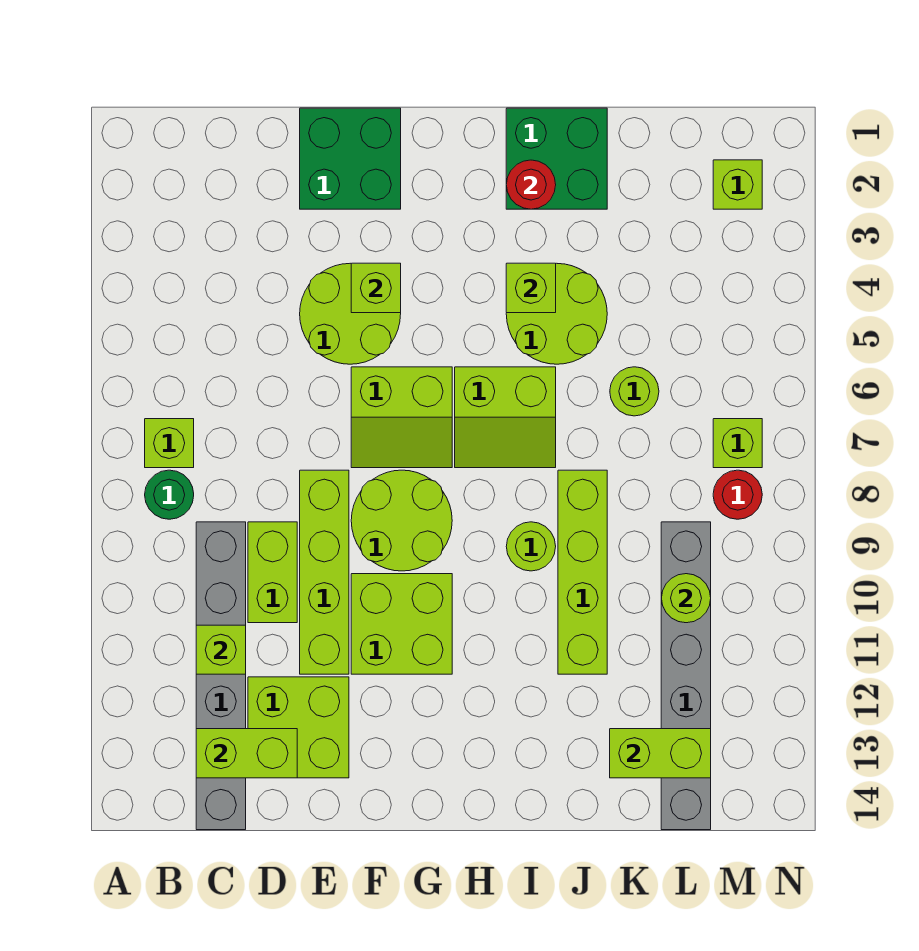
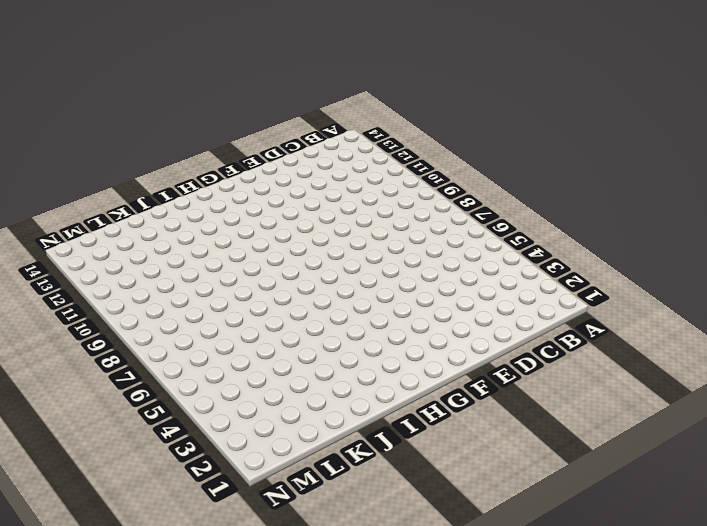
none -> lime brick B7 level 1
none -> green round brick B8 level 1
none -> grey brick C9:C14 level 1

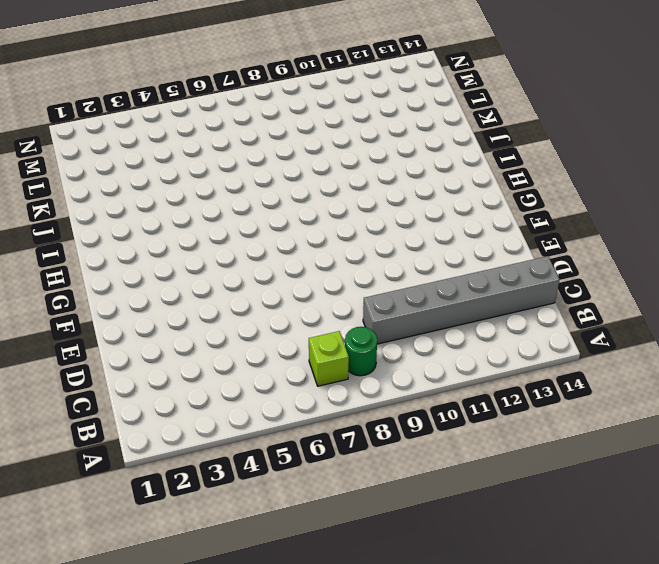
none -> lime brick D9:D10 level 1
none -> lime brick D12:E13 level 1
none -> green brick E1:F2 level 1

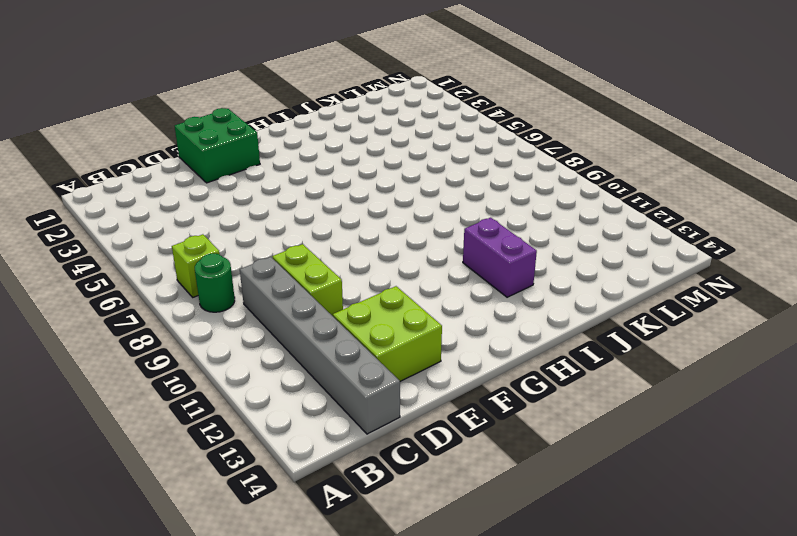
purple brick I11:I12 level 1 -> none
none -> lime round brick E4:F5 level 1
none -> lime brick E8:E11 level 1
none -> lime slope F6:G7 level 1 top 6

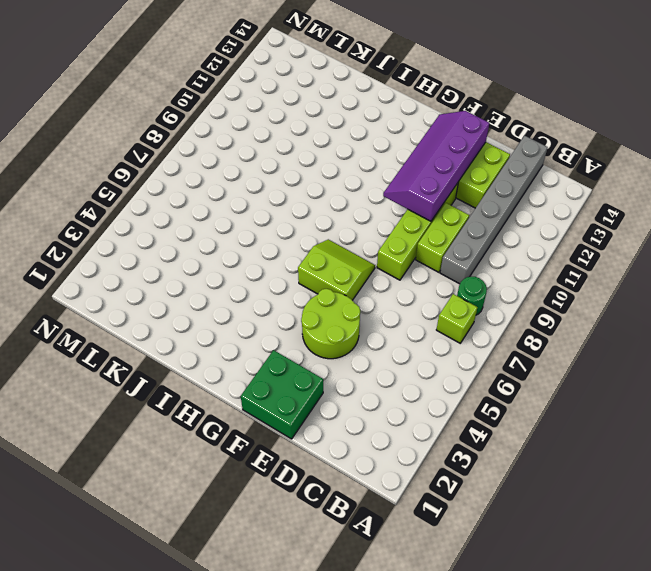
purple slope E10:F13 level 2 top E -> none
none -> lime round brick F8:G9 level 1
none -> lime brick F10:G11 level 1
none -> lime slope H6:I7 level 1 top 6

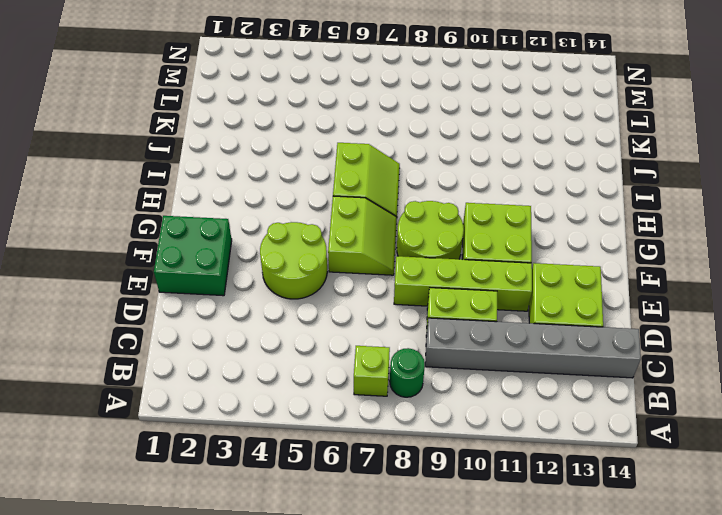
none -> green brick I1:J2 level 1
none -> lime round brick I4:J5 level 1
none -> lime round brick I9 level 1

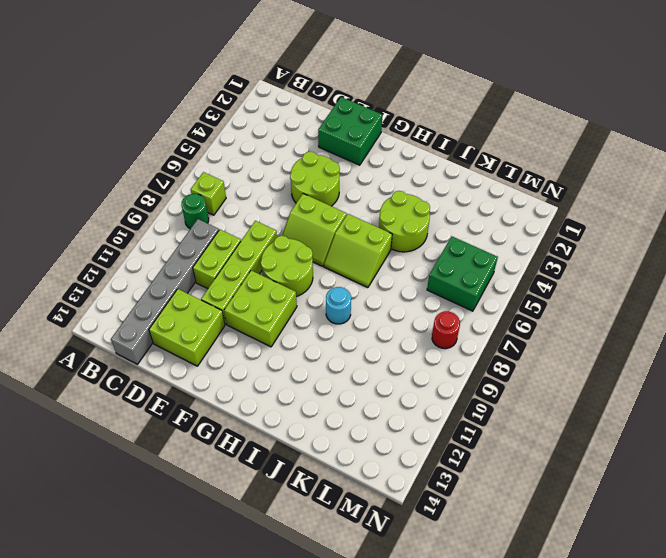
cyan round brick I9 level 1 -> lime round brick I9 level 1
green brick L5:M6 level 1 -> green brick I1:J2 level 1
none -> lime brick J8:J11 level 1
none -> lime round brick K6 level 1
none -> grey brick L9:L14 level 1

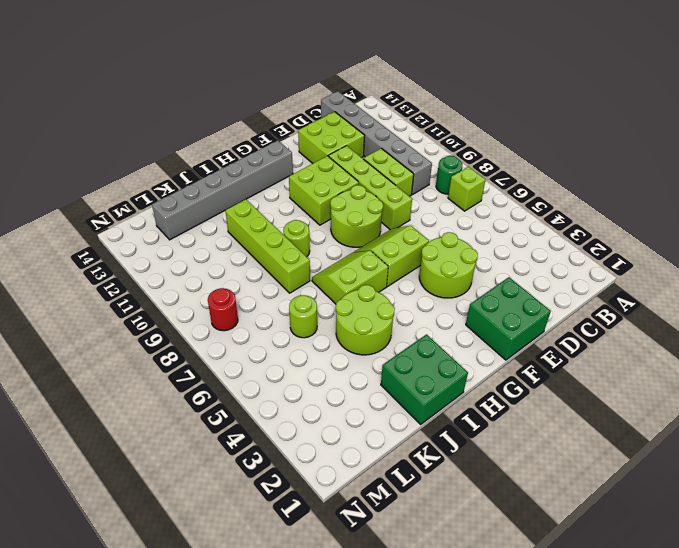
grey brick G13:L13 level 1 -> grey brick L9:L14 level 1
none -> lime brick M2 level 1
none -> lime brick M7 level 1
none -> lime brick C11 level 2

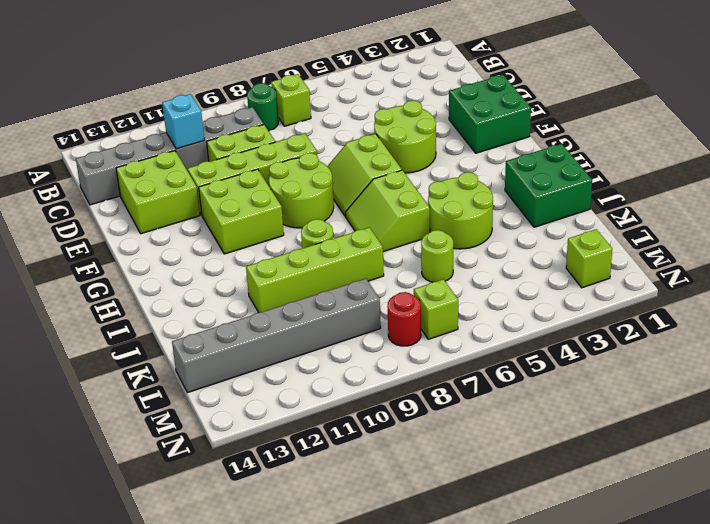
cyan brick C11 level 2 -> lime brick C11 level 2
none -> lime brick C13:D13 level 2
none -> lime brick F4 level 2
none -> red round brick I2 level 2

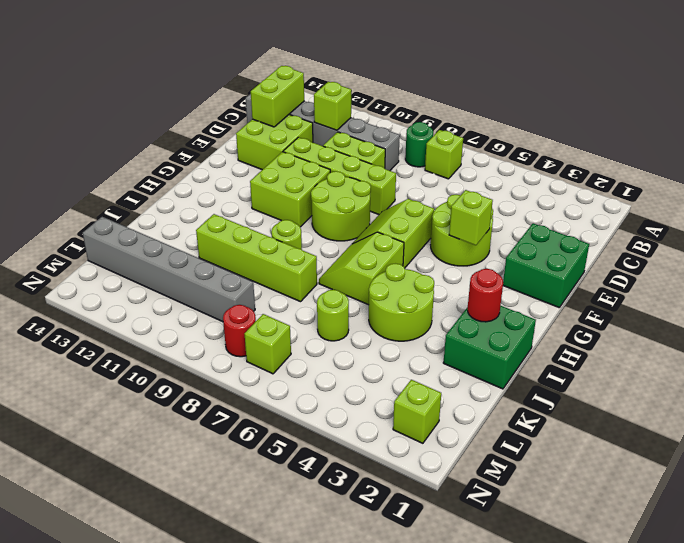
none -> lime brick I4 level 2
none -> lime brick K13:L13 level 2
none -> lime round brick L10 level 2

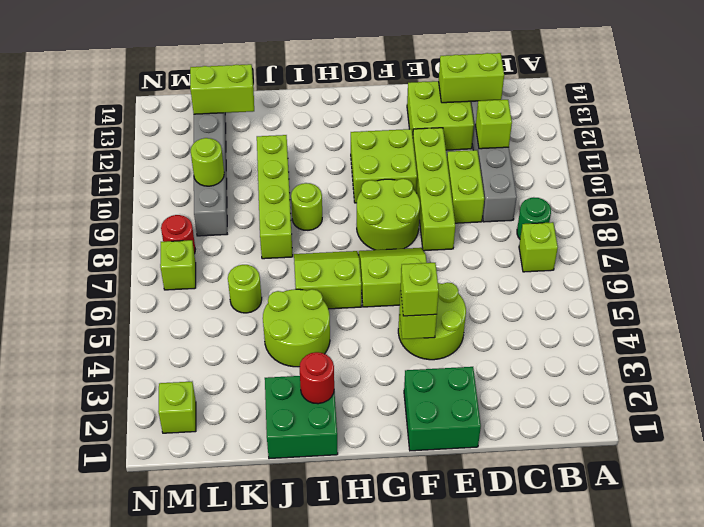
lime brick F4 level 3 -> lime brick I4 level 2

